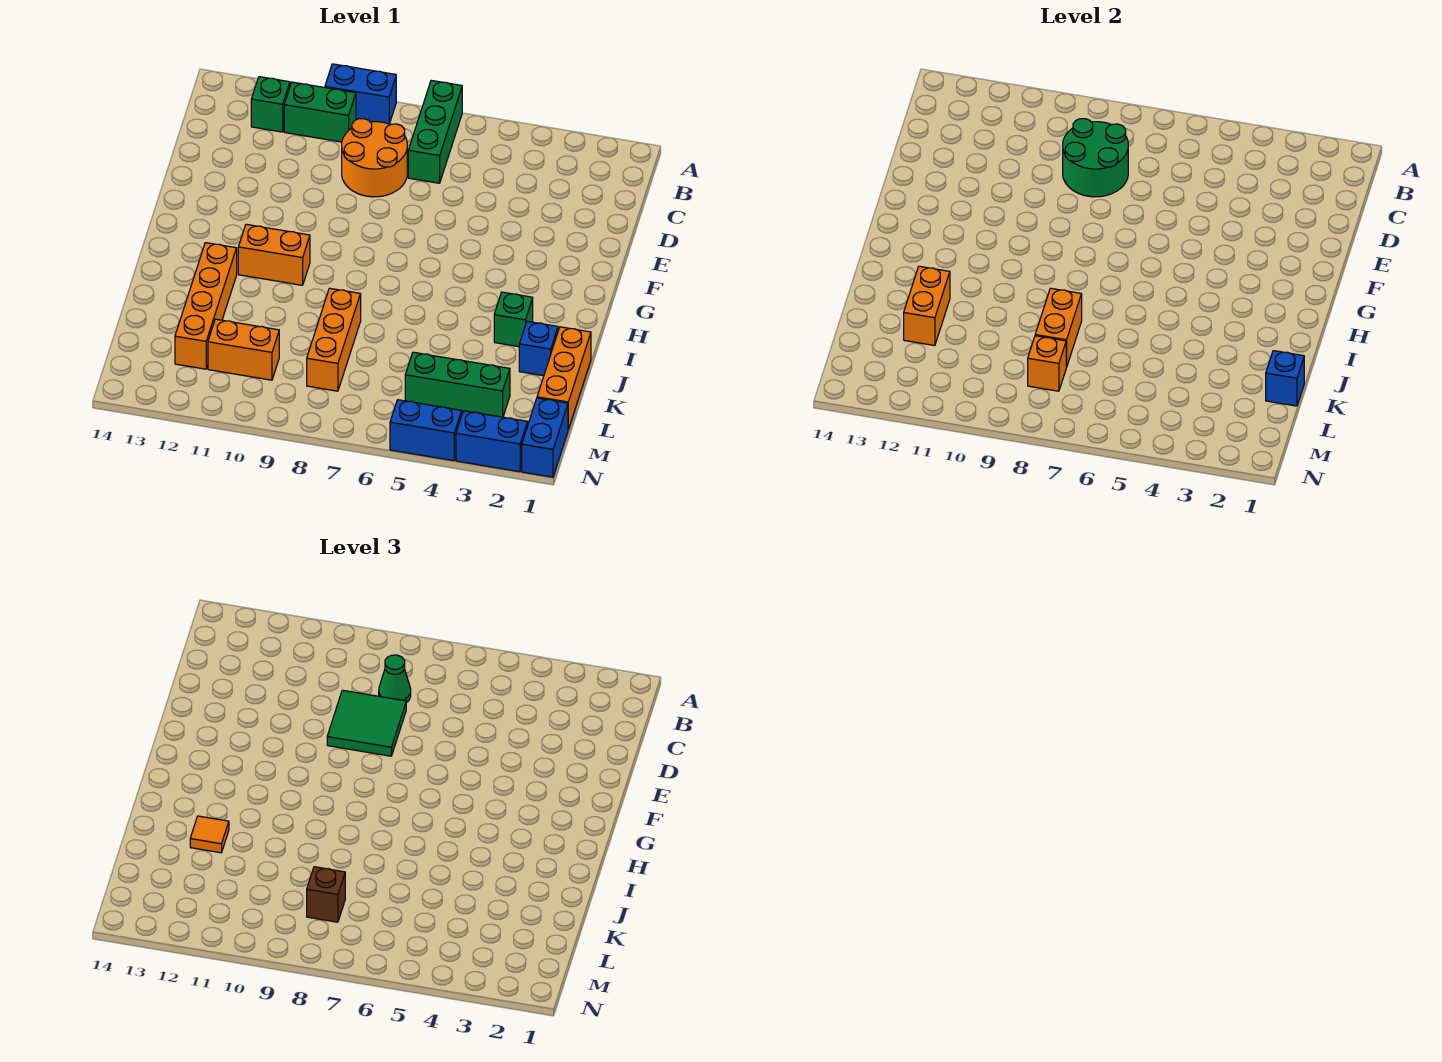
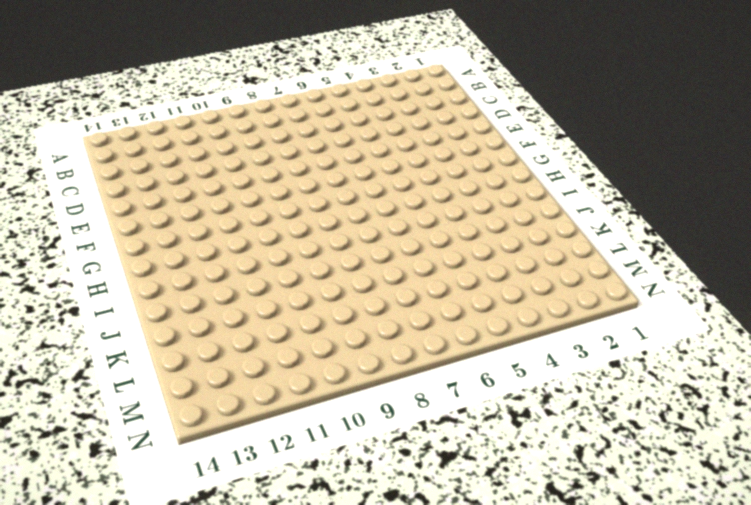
none -> green brick A7:C7 level 1
none -> blue brick A9:A10 level 1
none -> green brick B10:B11 level 1

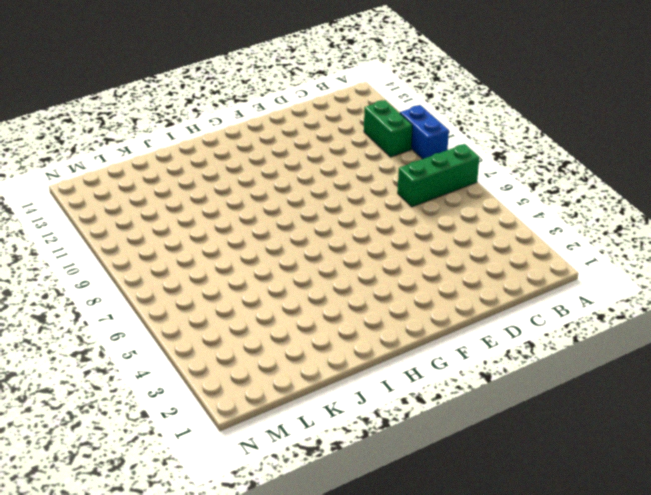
none -> green brick B12 level 1
none -> orange round brick C8:D9 level 1
none -> orange brick H10:H11 level 1

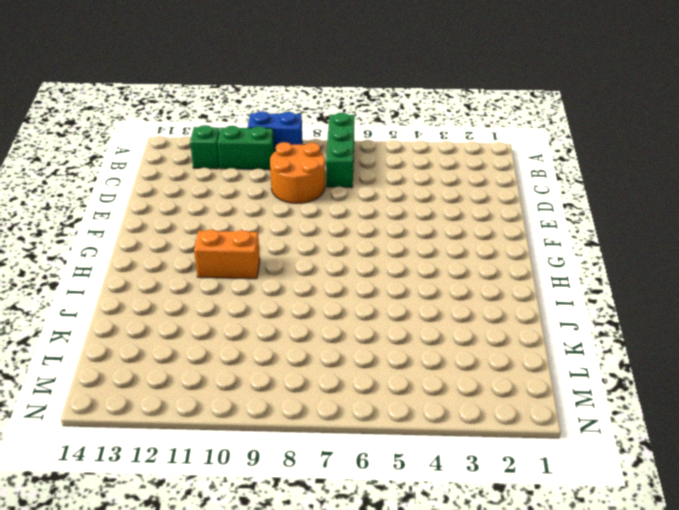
none -> green brick I3 level 1
none -> orange brick I12:L12 level 1
none -> orange brick J1:L1 level 1

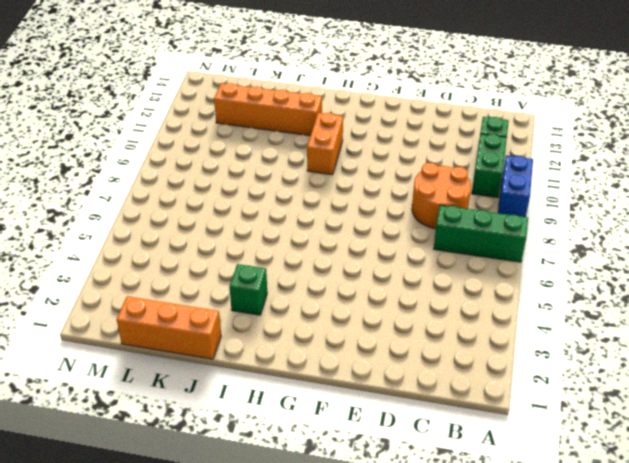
none -> blue brick J2 level 1
none -> orange brick J8:L8 level 1
none -> green brick L3:L5 level 1

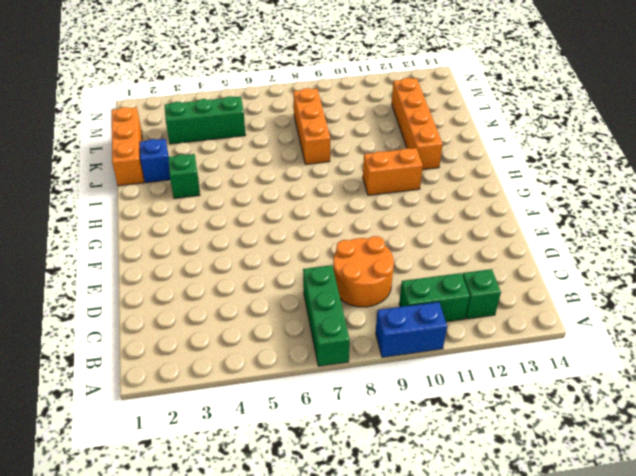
none -> orange brick L10:L11 level 1
none -> blue brick M1:N1 level 1
none -> blue brick N2:N3 level 1

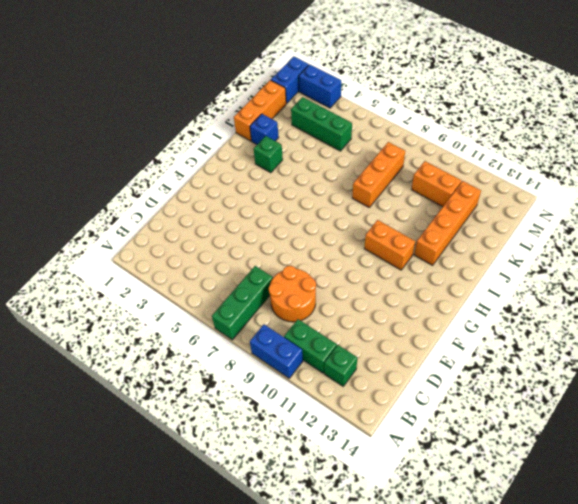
none -> blue brick N4:N5 level 1
none -> green round brick C8:D9 level 2
none -> orange brick J8:K8 level 2

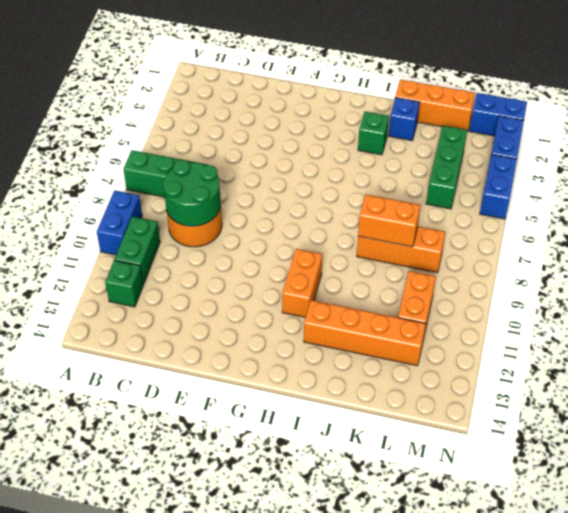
none -> orange brick J12:K12 level 2
none -> blue brick K1 level 2
none -> orange brick L8 level 2

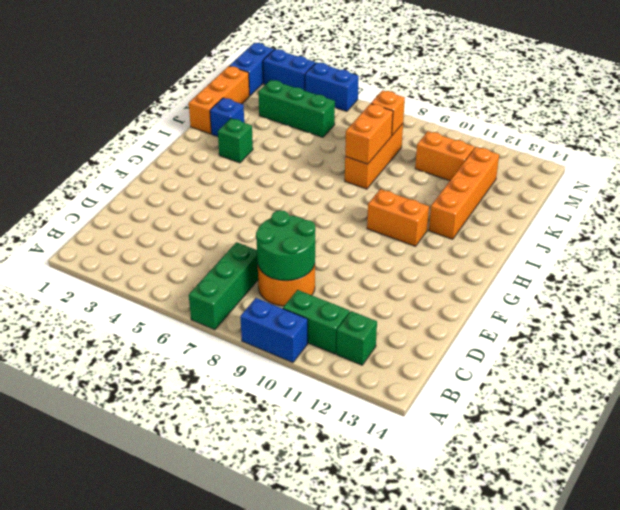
none -> orange brick J12:K12 level 2
none -> blue brick K1 level 2
none -> green cone C8 level 3

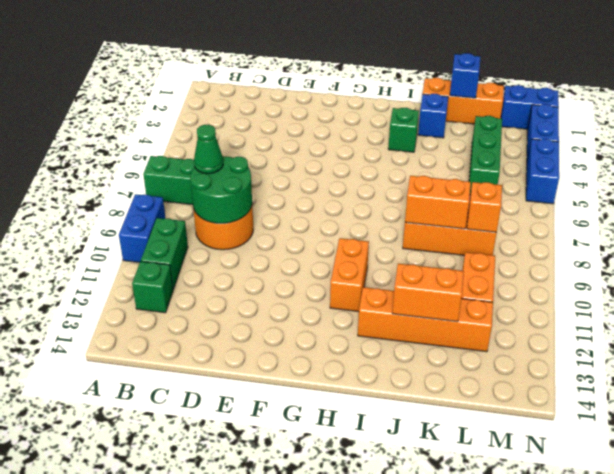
none -> green tile D8:E9 level 3
none -> orange tile J12 level 3
none -> brown brick L8 level 3

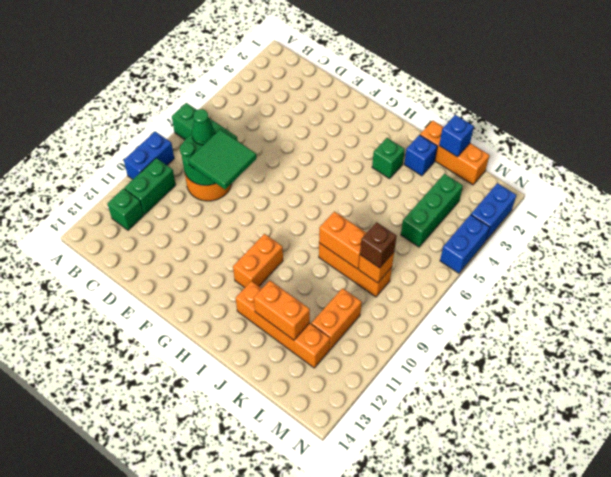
none -> blue brick M1:N1 level 1
none -> orange tile J12 level 3

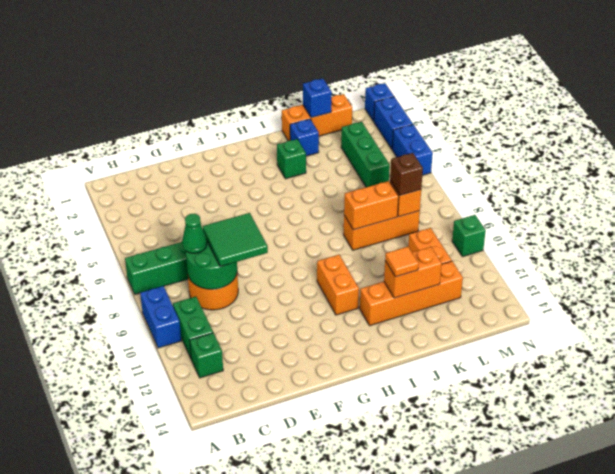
blue brick N1 level 1 -> blue brick M1:N1 level 1
green brick N10 level 1 -> none

